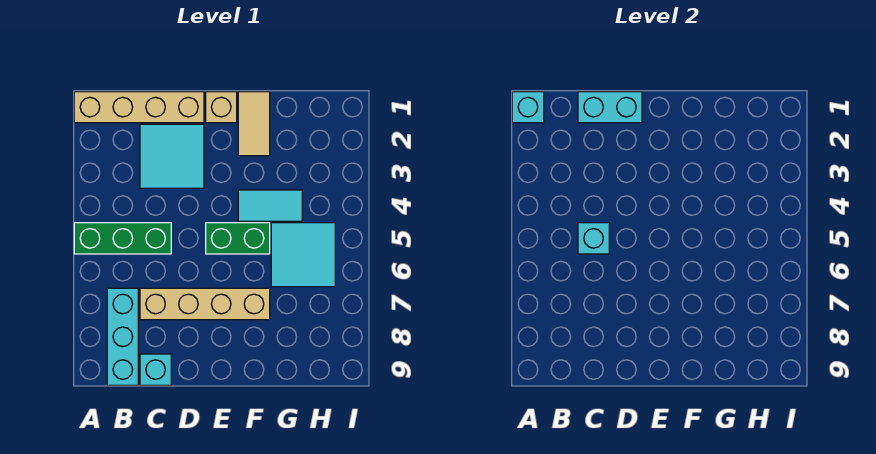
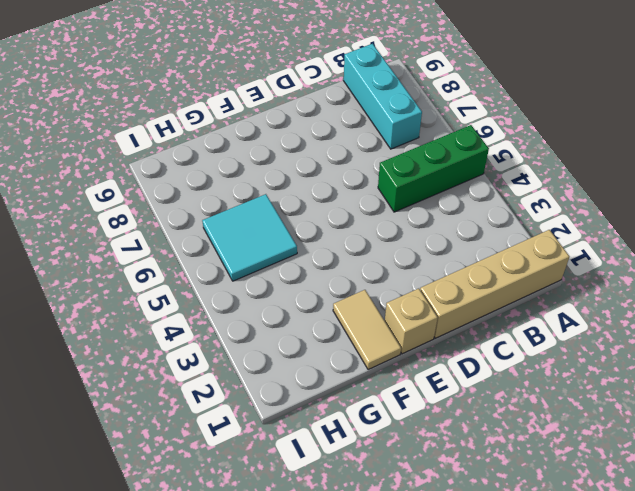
none -> cyan tile C2:D3 level 1
none -> tan brick C7:F7 level 1
none -> cyan brick C9 level 1

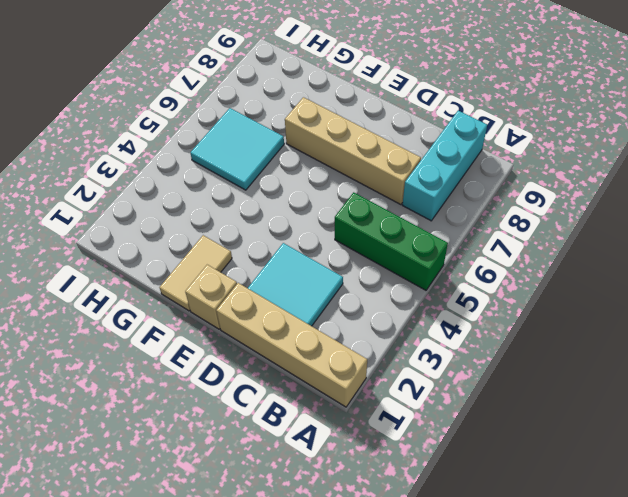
none -> cyan brick C9 level 1
none -> green brick E5:F5 level 1
none -> cyan tile F4:G4 level 1

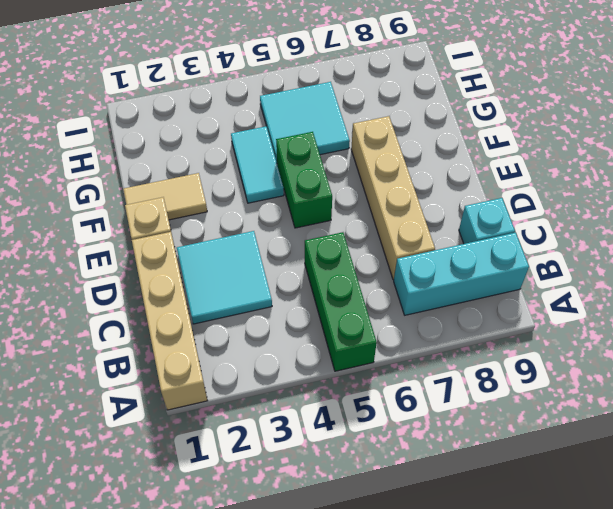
none -> cyan brick A1 level 2
none -> cyan brick C1:D1 level 2
none -> cyan brick C5 level 2

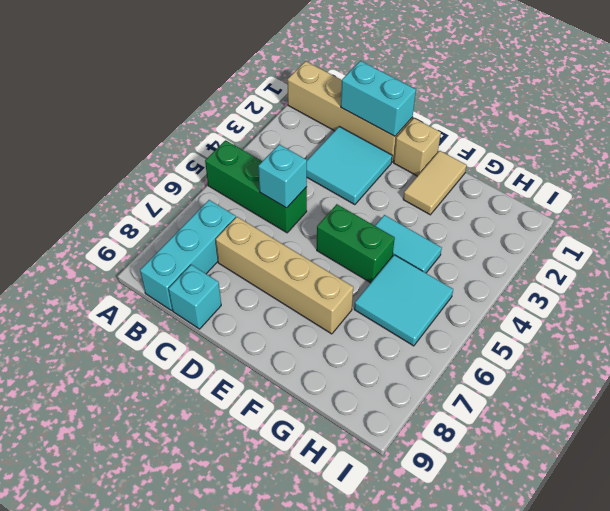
none -> cyan brick A1 level 2

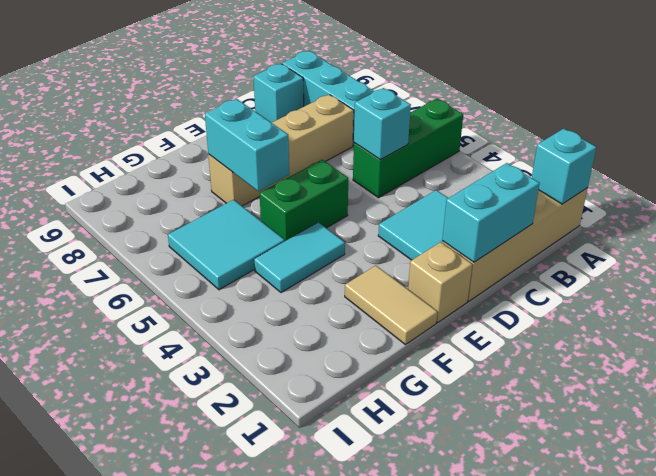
cyan brick F6:F7 level 2 -> none

